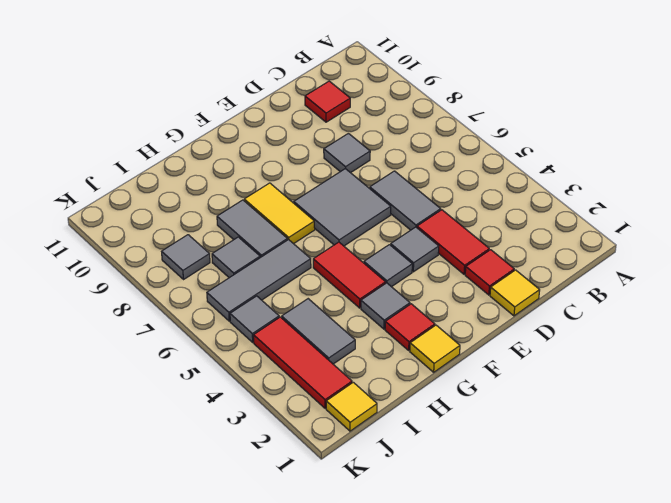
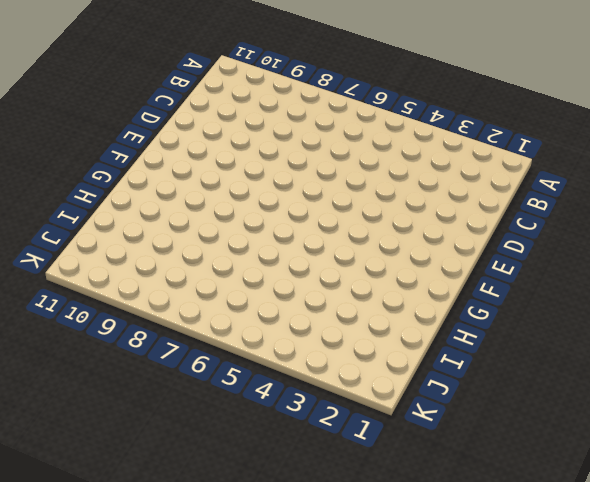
none -> red tile C10 level 1
none -> yellow tile D1 level 1
none -> red tile D2 level 1

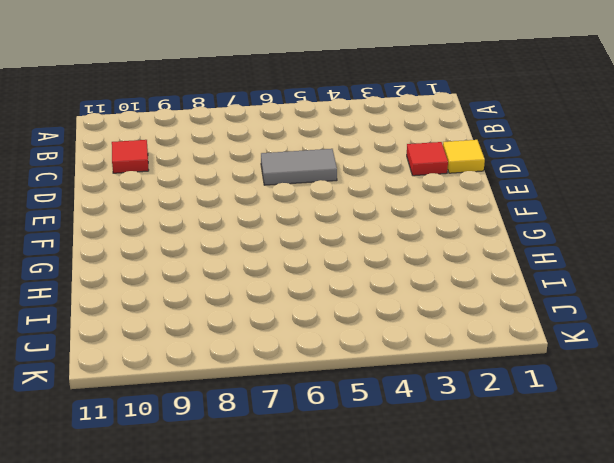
none -> red tile D3:D4 level 1
none -> grey tile D8 level 1
none -> grey tile E4 level 1

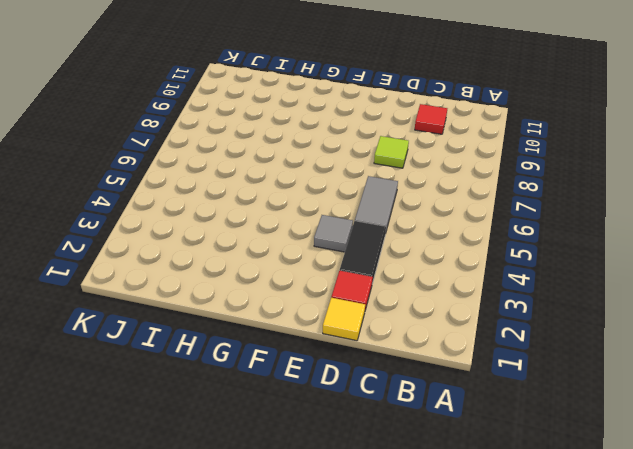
black tile D3:D4 level 1 -> red tile D3:D4 level 1
lime tile D8 level 1 -> grey tile D8 level 1
none -> grey tile E6:F7 level 1
none -> grey tile F4 level 1
none -> yellow tile G1 level 1

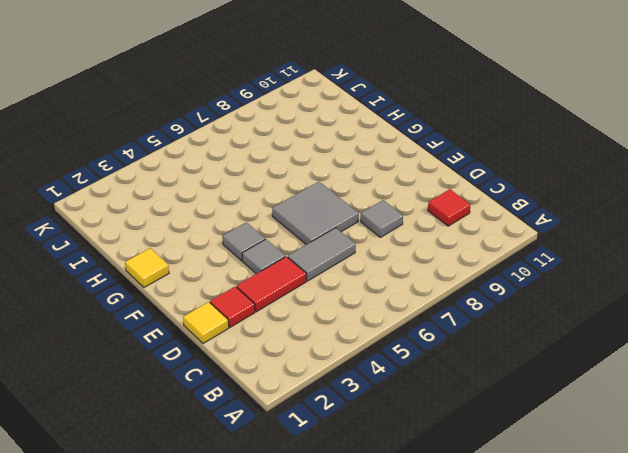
none -> red tile G2 level 1
none -> grey tile G3 level 1
none -> red tile G4:G5 level 1

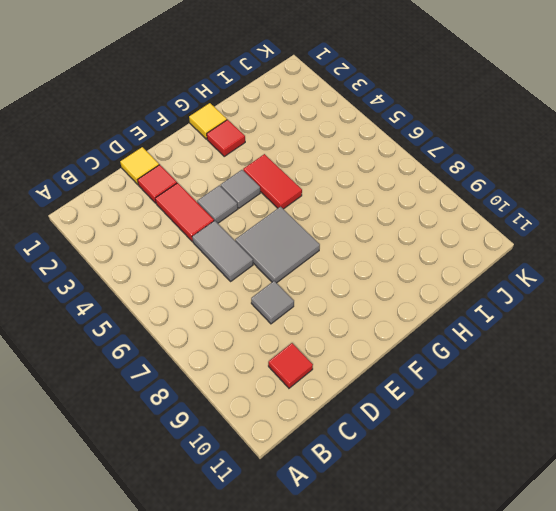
none -> grey tile G3 level 1
none -> yellow tile G7:G8 level 1
none -> grey tile H6:J6 level 1

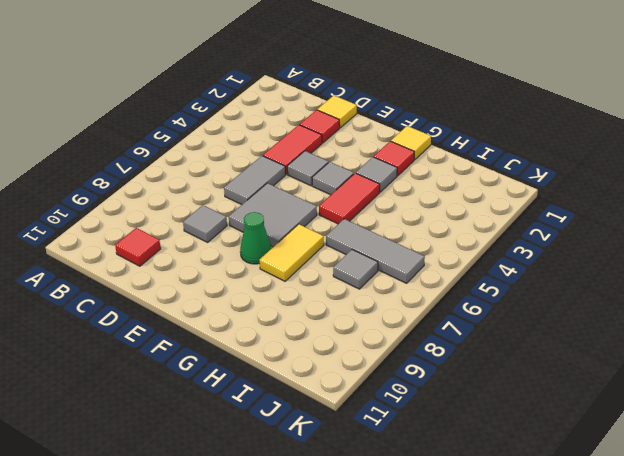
green cone F8 level 1 -> none
none -> grey tile H7:H8 level 1
none -> grey tile I3:I4 level 1
none -> yellow tile J1 level 1

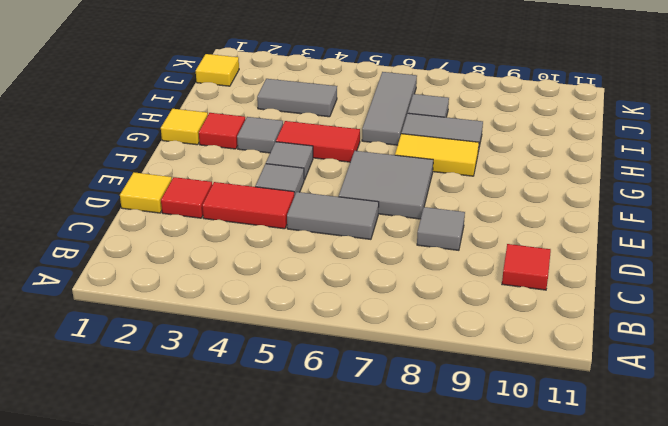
none -> red tile J2:J4 level 1
none -> grey tile J5 level 1
none -> grey tile J8 level 1

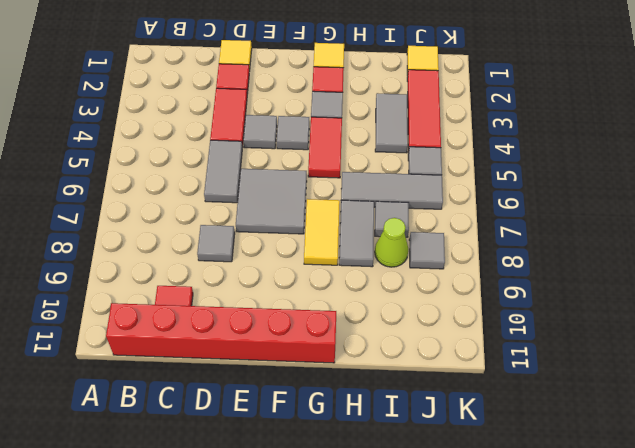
red brick B11:G11 level 1 -> none
lime cone I8 level 1 -> none

